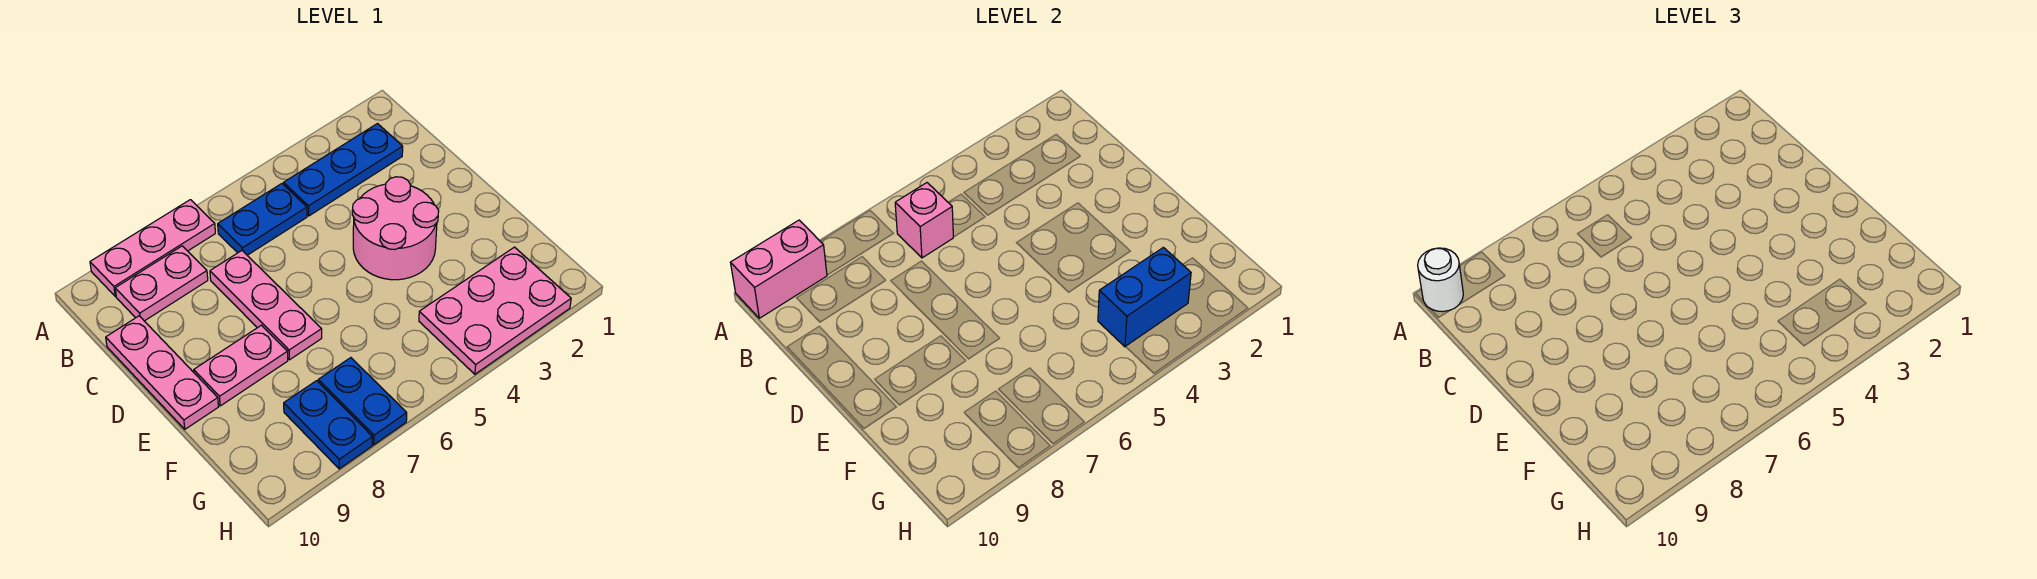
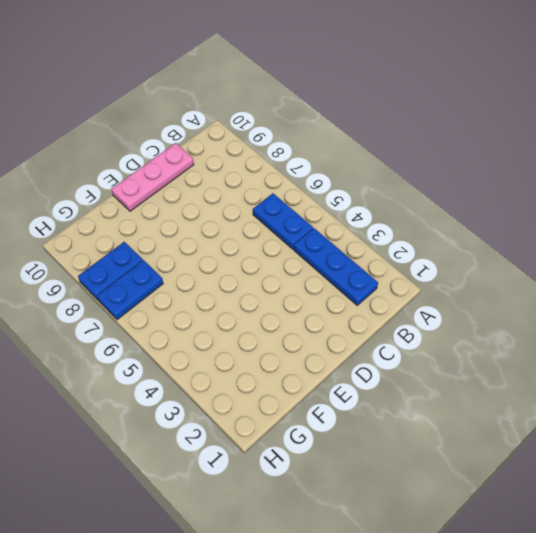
none -> pink plate A7:A9 level 1
none -> pink plate B8:B9 level 1
none -> pink plate C7:E7 level 1

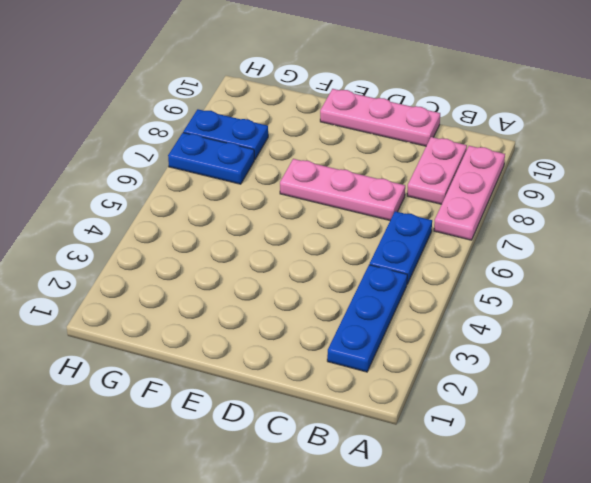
none -> pink round brick D3:E4 level 1
none -> pink plate E8:E9 level 1
none -> pink plate G2:H4 level 1

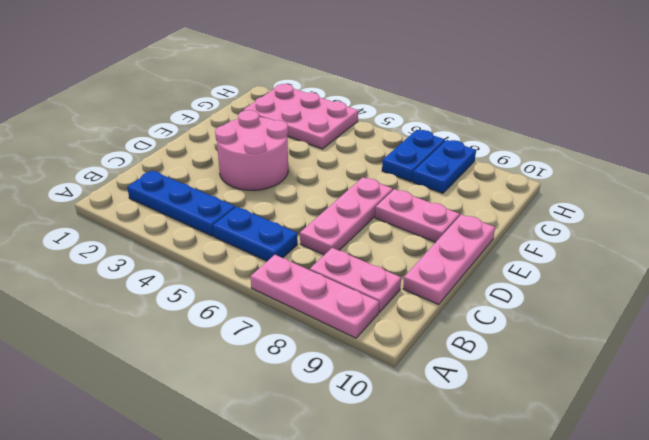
none -> pink brick A9:A10 level 2
none -> pink brick B6 level 2
none -> blue brick G3:G4 level 2

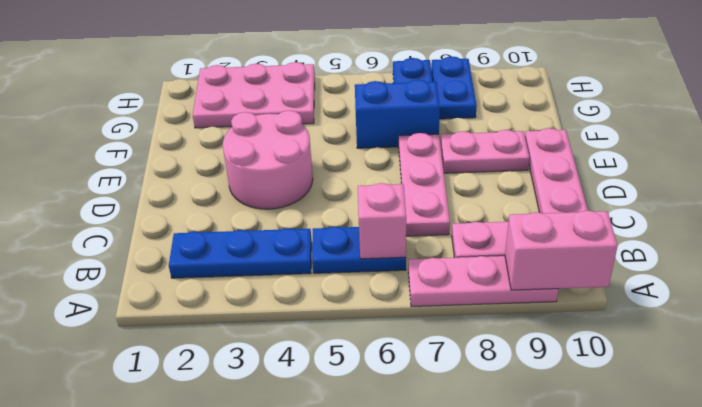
blue brick F6:F7 level 1 -> blue brick G3:G4 level 2
none -> white round brick A10 level 3

